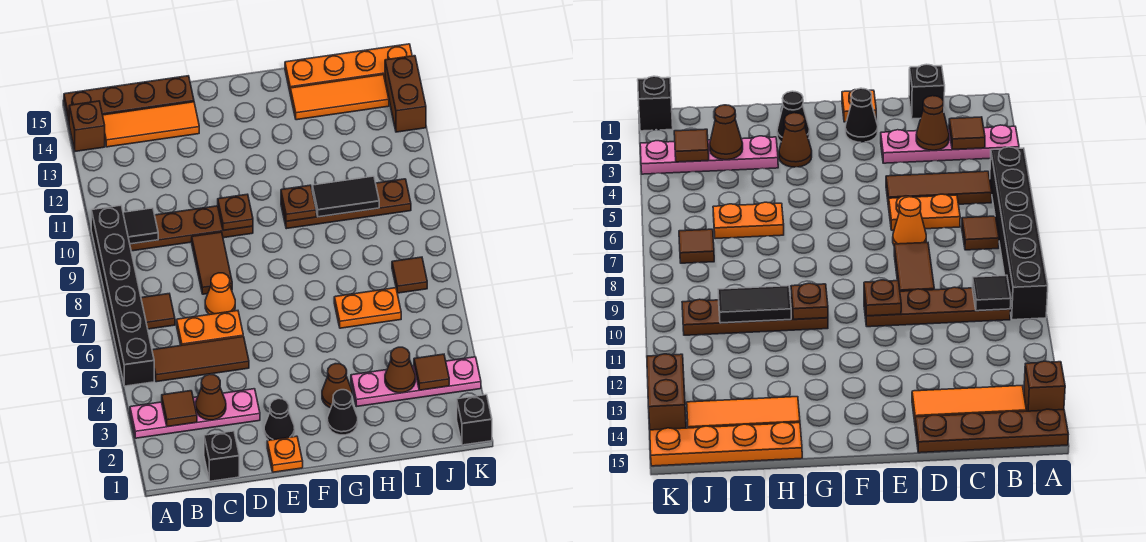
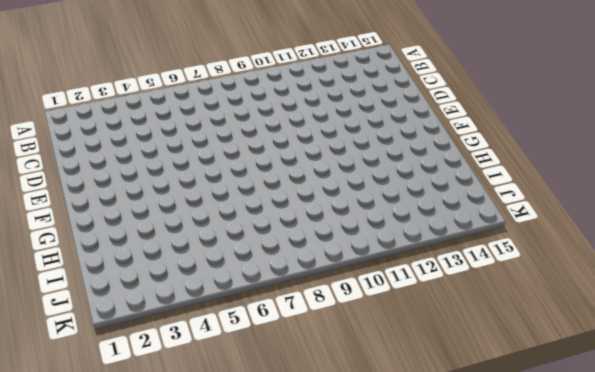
none -> pink plate A3:D3 level 1
none -> black brick A5:A10 level 1
none -> brown brick A14 level 1
none -> brown plate A15:D15 level 1

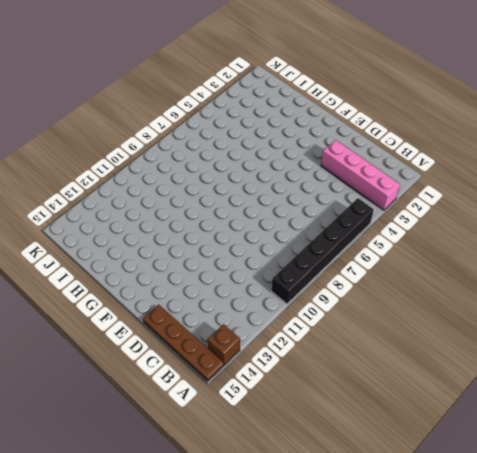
pink brick A3:D3 level 1 -> pink plate A3:D3 level 1
none -> brown tile B5:D5 level 1
none -> brown tile B7 level 1
none -> brown plate B10:E10 level 1
none -> orange tile B14:D14 level 1

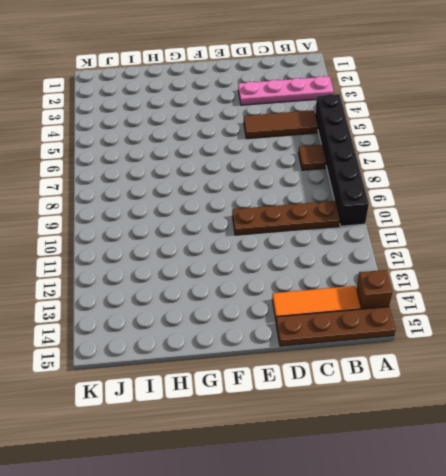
none -> black brick C1 level 1
none -> orange plate C6:D6 level 1
none -> orange cone D7 level 1
none -> brown tile D8:D9 level 1

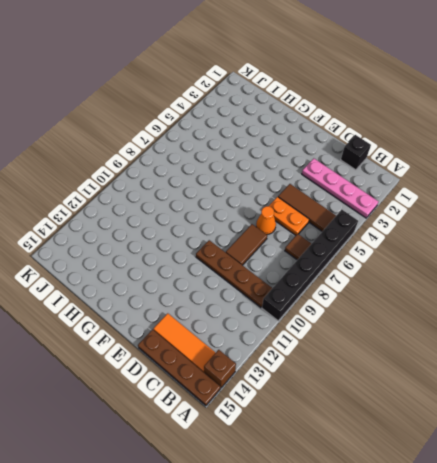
none -> orange plate E1 level 1
none -> black cone E2 level 1
none -> black cone G2 level 1
none -> brown cone G3 level 1

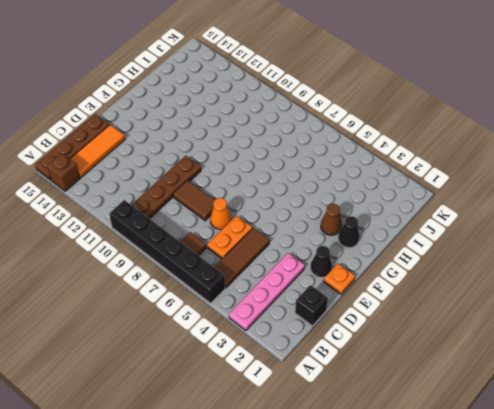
none -> brown plate G10:J10 level 1
none -> pink plate H3:K3 level 1
none -> orange plate H6:I6 level 1
none -> orange tile H14:J14 level 1

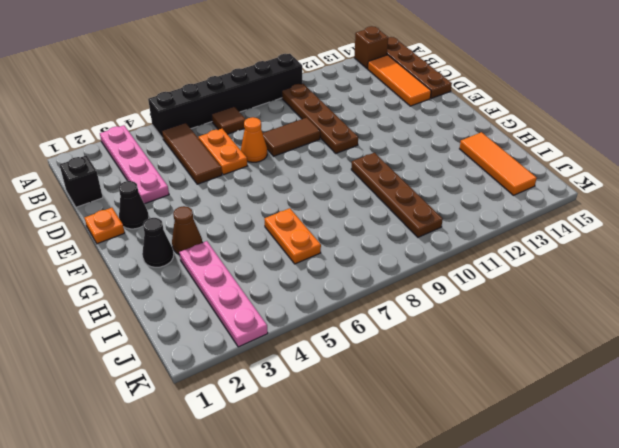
none -> orange plate H15:K15 level 1
none -> brown tile J7 level 1
none -> black brick K1 level 1
none -> brown brick K13:K14 level 1

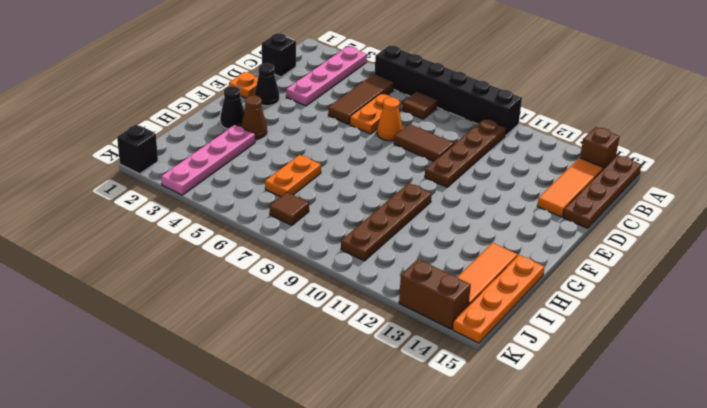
none -> brown tile B3 level 2
none -> black tile B10 level 2
none -> brown cone C3 level 2
none -> brown plate E10 level 2

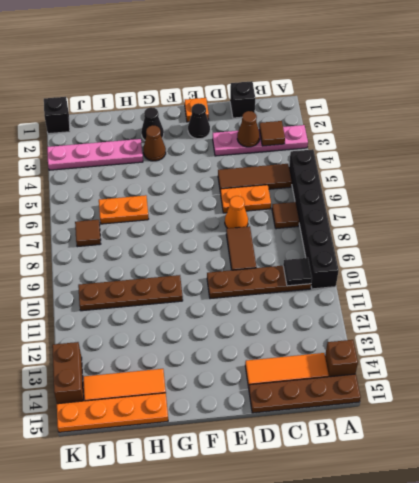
none -> brown plate E10 level 2
none -> brown plate G10 level 2
none -> black tile H10:I10 level 2
none -> brown cone I3 level 2

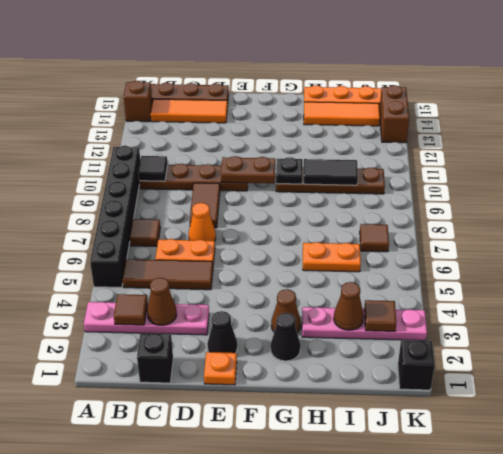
brown plate E10:F10 level 2 -> brown plate E10 level 2
black plate G10 level 2 -> brown plate G10 level 2

